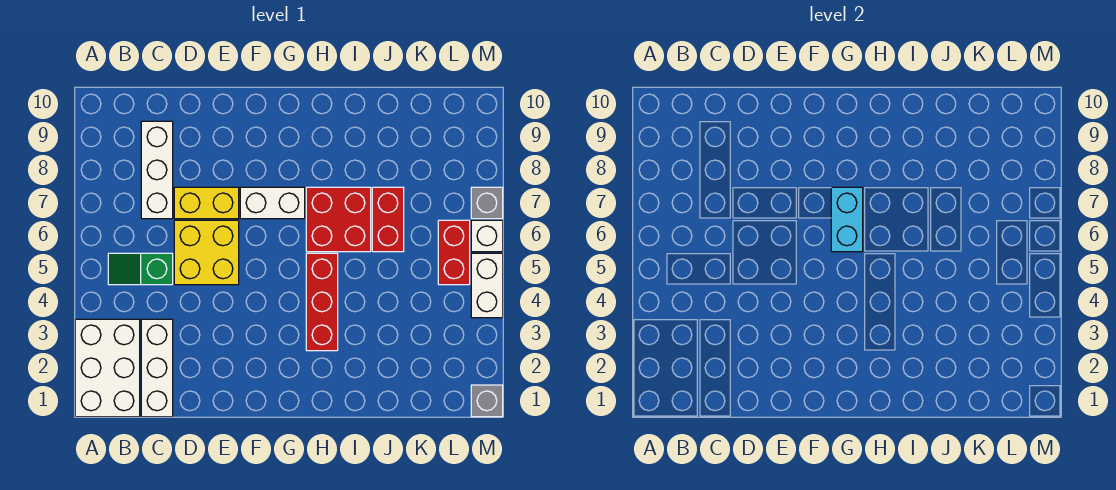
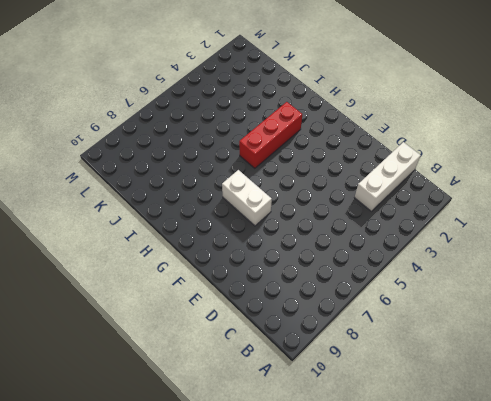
none -> white brick A1:B3 level 1
none -> green slope B5:C5 level 1 top C
none -> white brick C7:C9 level 1

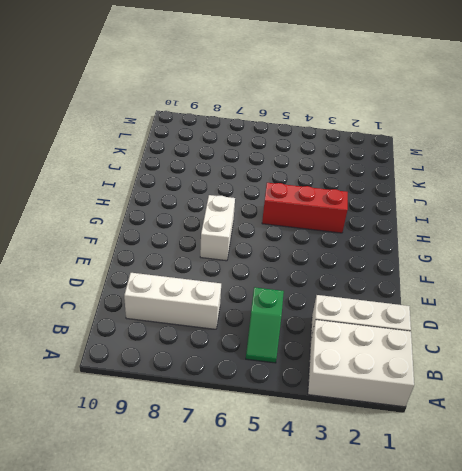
none -> yellow brick D5:E6 level 1
none -> yellow brick D7:E7 level 1
none -> red brick H6:I7 level 1

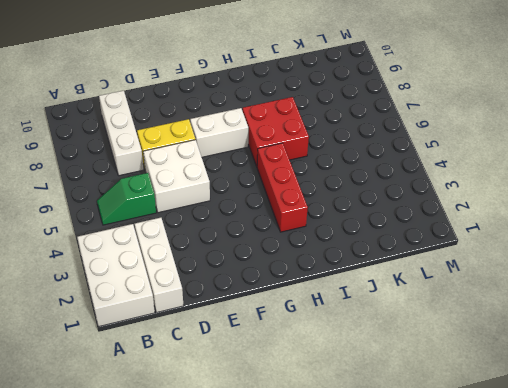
white brick D5:E6 level 1 -> yellow brick D5:E6 level 1
none -> red brick J6:J7 level 1
none -> red brick L5:L6 level 1
none -> grey brick M1 level 1

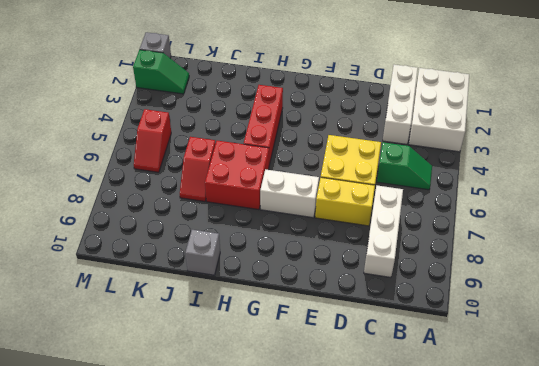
grey brick I10 level 1 -> grey brick M7 level 1
red slope J6:J7 level 1 top 6 -> red brick J6:J7 level 1
green slope L2:M2 level 1 top M -> none
red slope L5:L6 level 1 top 5 -> red brick L5:L6 level 1
none -> white brick M4:M5 level 1
none -> white brick M6 level 1
none -> cyan brick G6:G7 level 2

